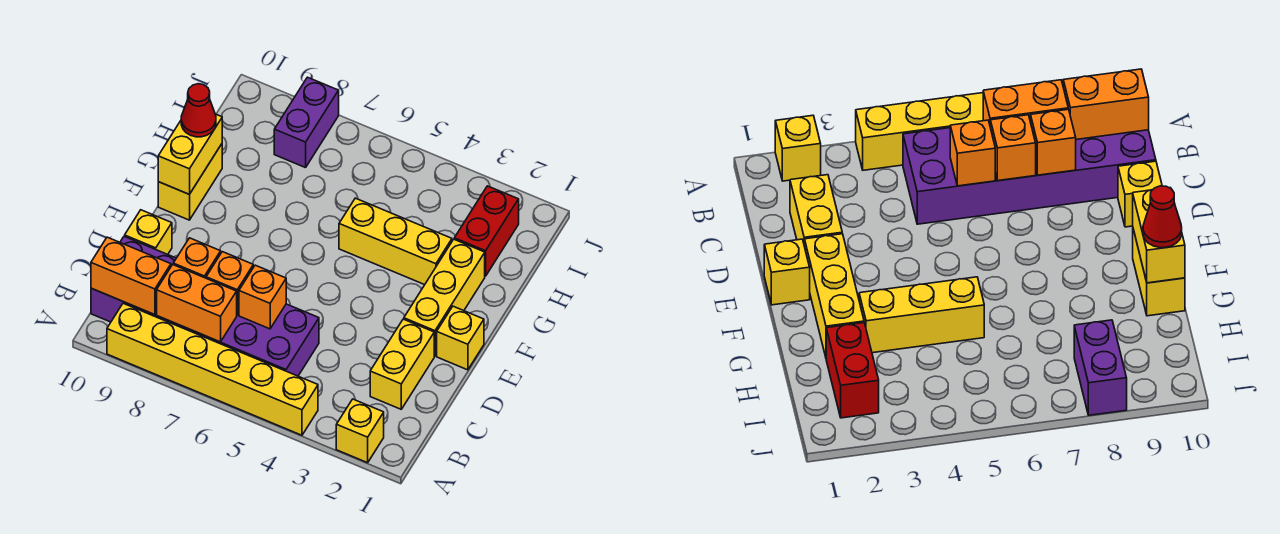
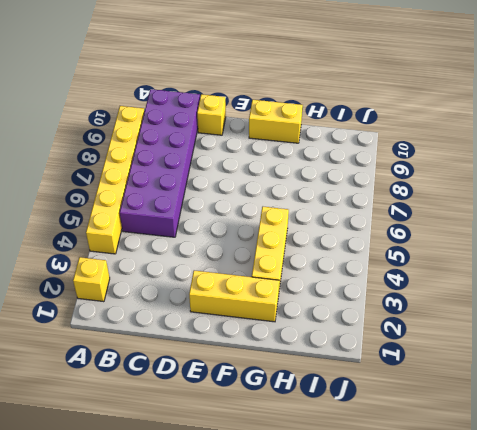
none -> yellow brick C2:D2 level 1
none -> yellow brick E1 level 1
none -> red brick H2:I2 level 1

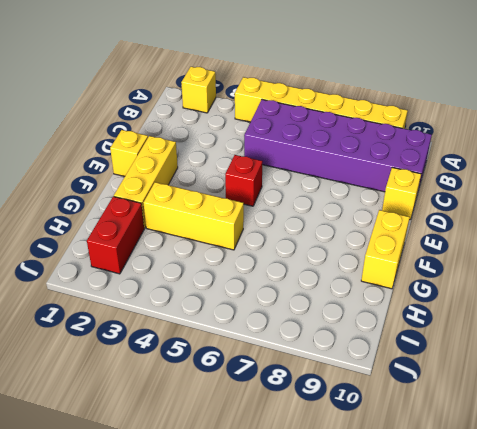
red brick E5 level 1 -> none
none -> yellow brick C2:D2 level 1
none -> purple brick I8:J8 level 1
none -> orange brick B7:B8 level 2

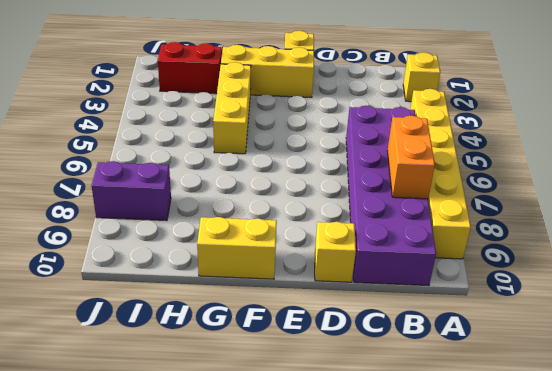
none -> yellow brick C2:D2 level 1
none -> orange brick B9:B10 level 2
none -> orange brick C6 level 2

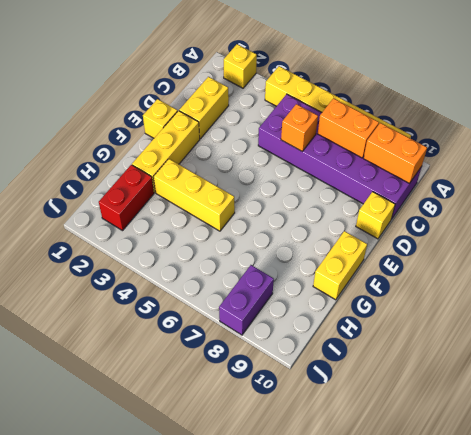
none -> orange brick C7 level 2
none -> orange brick C8 level 2
none -> yellow brick F10:G10 level 2

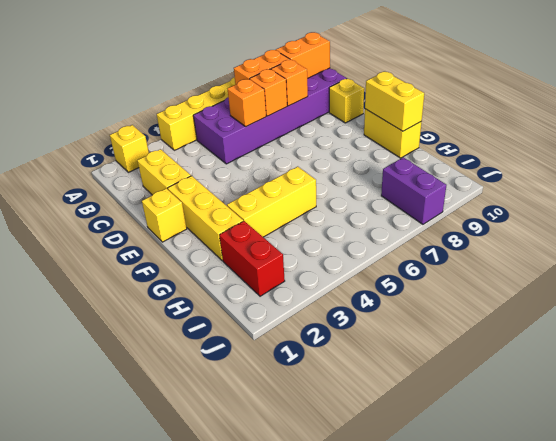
none -> red cone G10 level 3

